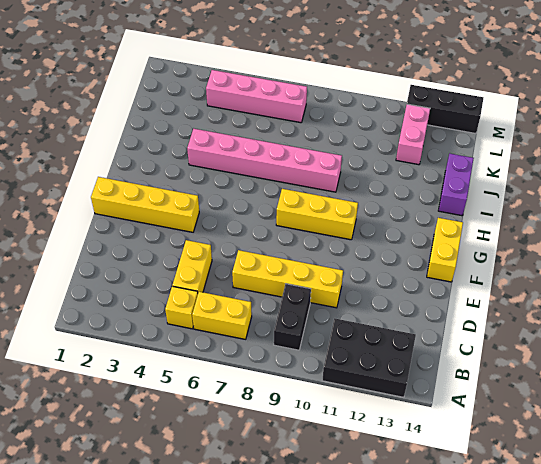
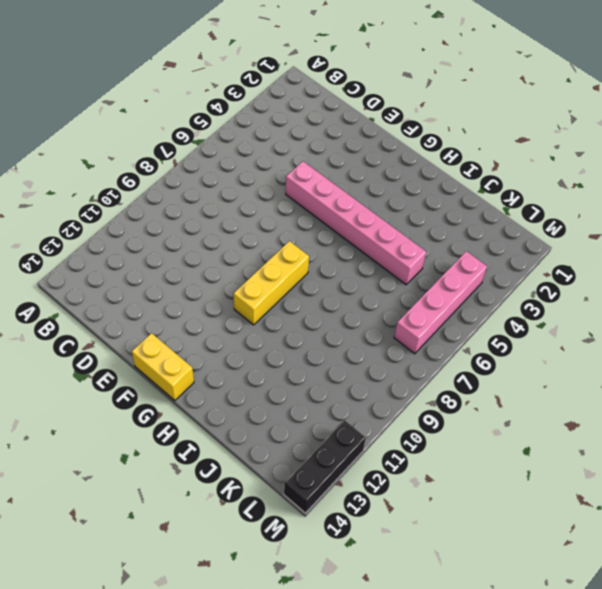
pink brick E5:J5 level 1 -> pink brick I4:I9 level 1
none -> black brick A11:B13 level 1
none -> yellow brick B5 level 1
none -> yellow brick B6:B7 level 1

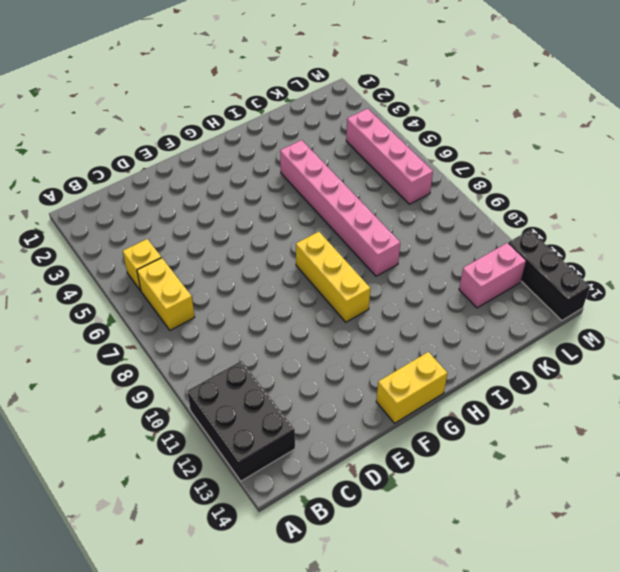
none -> black brick B9:C9 level 1
none -> yellow brick C5:D5 level 1
none -> yellow brick D7:D10 level 1

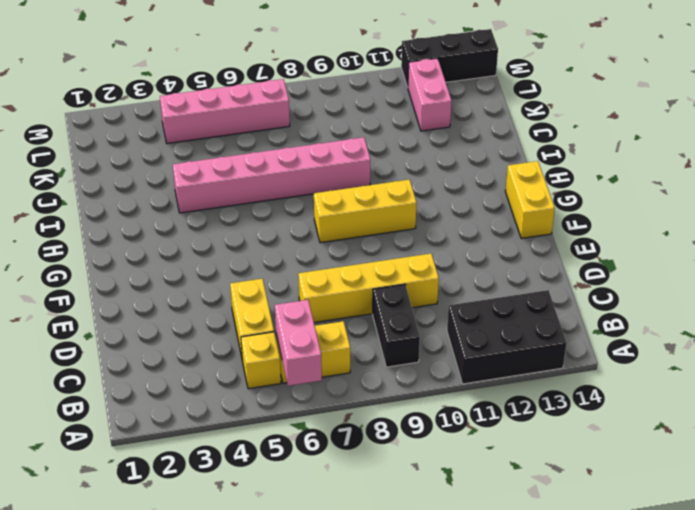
pink brick A6:B6 level 2 -> none
none -> yellow brick F1:F4 level 1
none -> purple brick I14:J14 level 1

